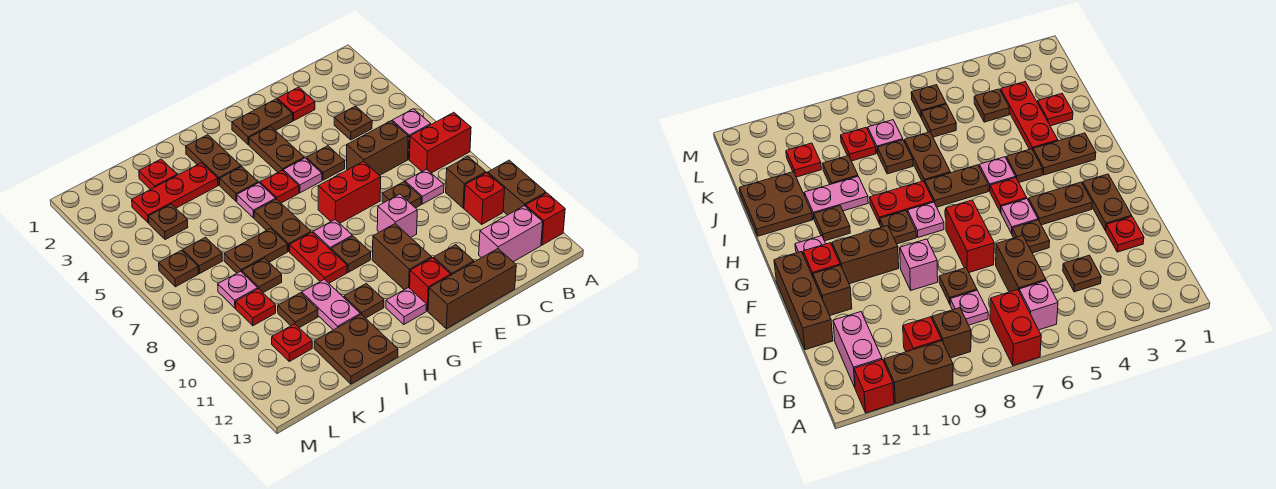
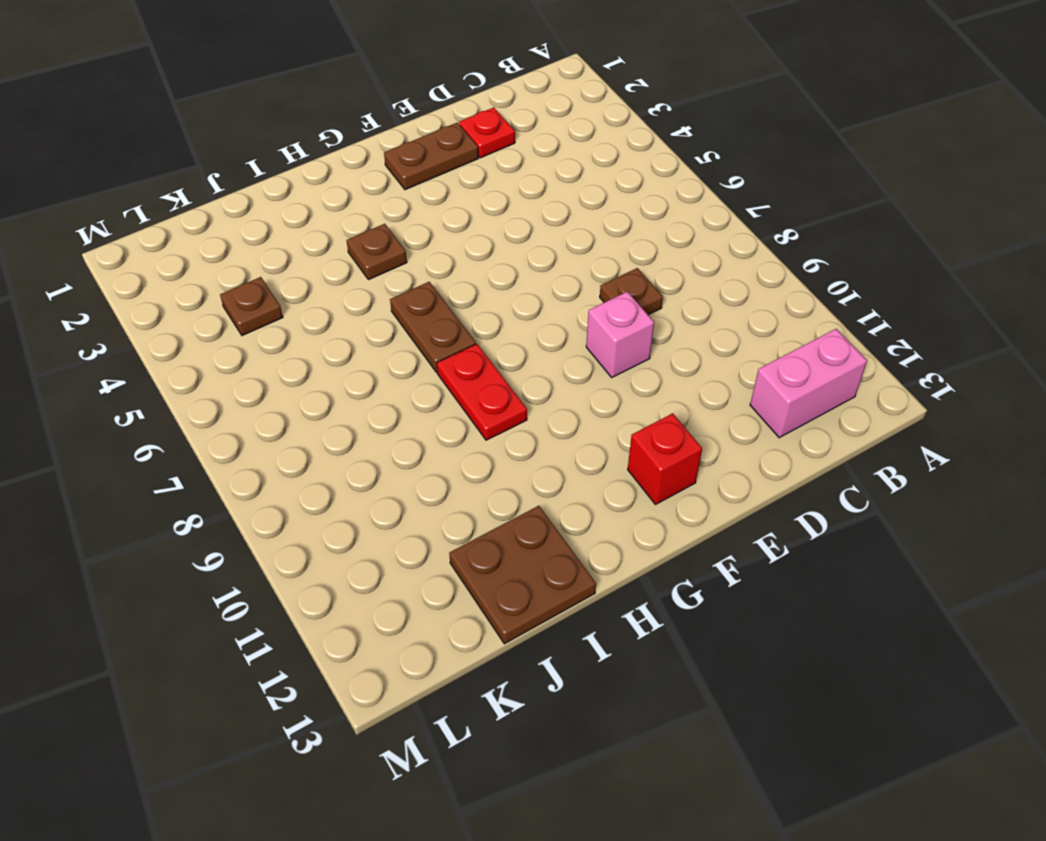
none -> red brick A7:B7 level 1
none -> brown brick A10:A11 level 1
none -> red brick A12 level 1
none -> pink brick B6 level 1

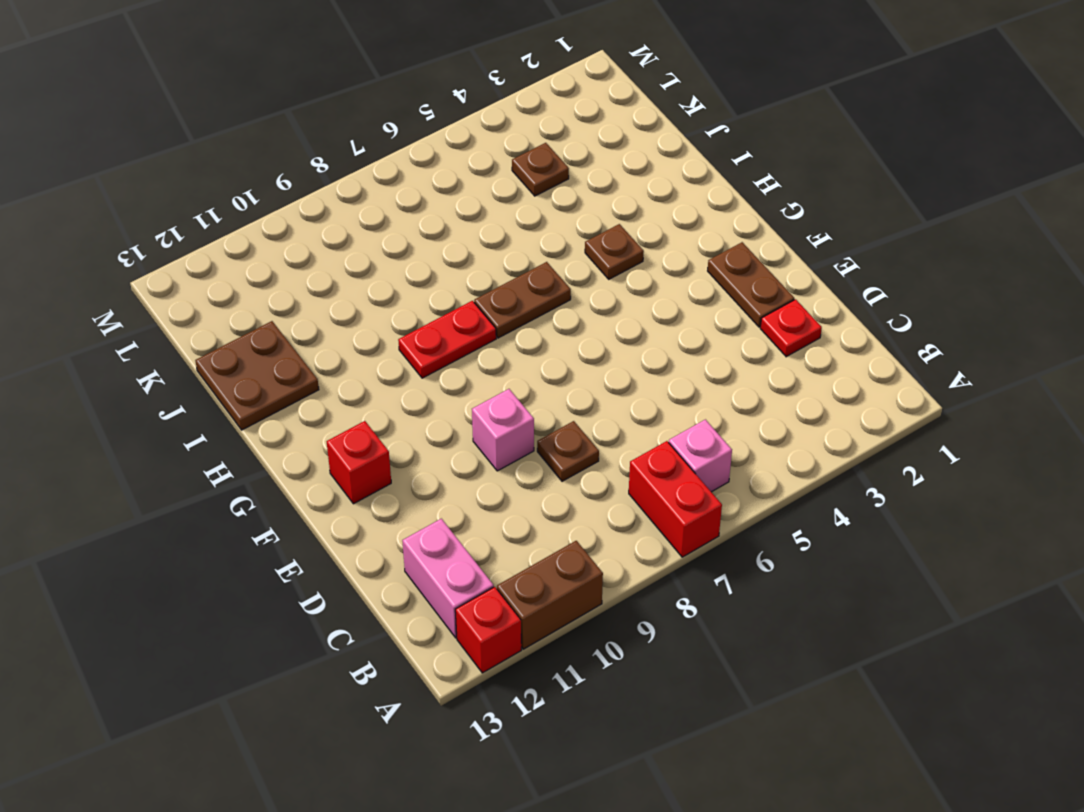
none -> brown brick B9 level 1
none -> red brick B10 level 1
none -> brown plate C4 level 1
none -> brown brick C6:D6 level 1

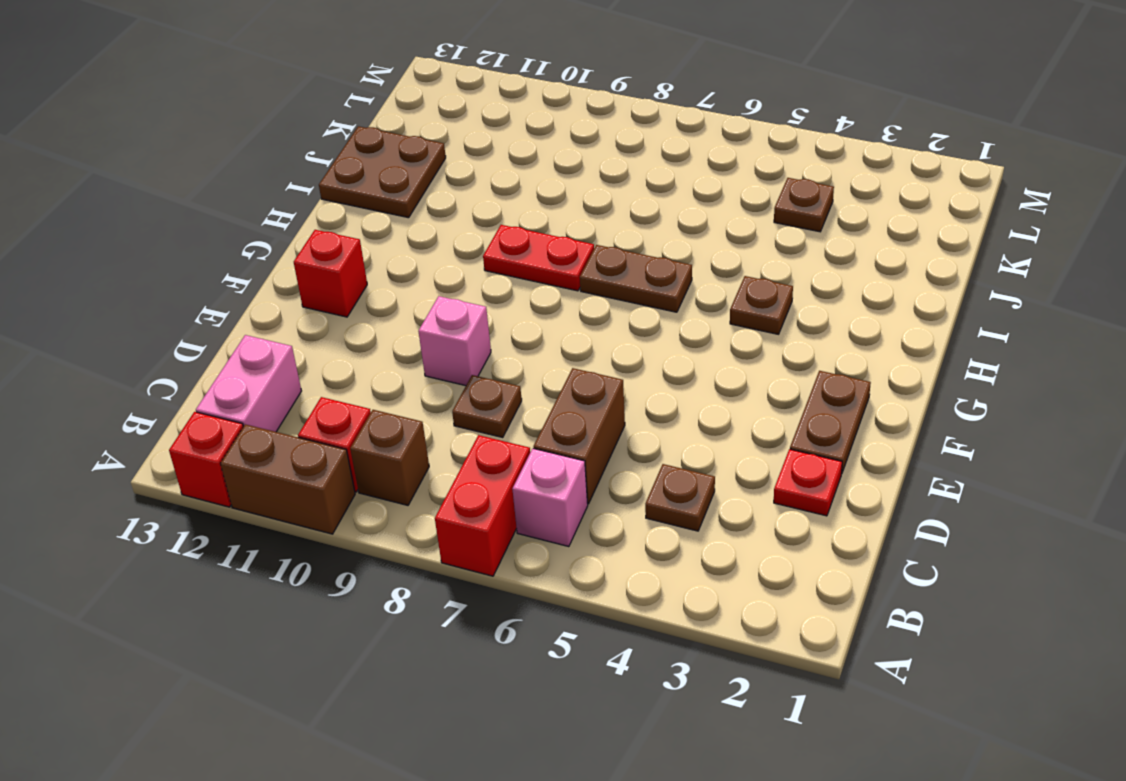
none -> pink plate C8 level 1
none -> brown brick D13:F13 level 1
none -> brown plate E5 level 1
none -> red brick E7:F7 level 1

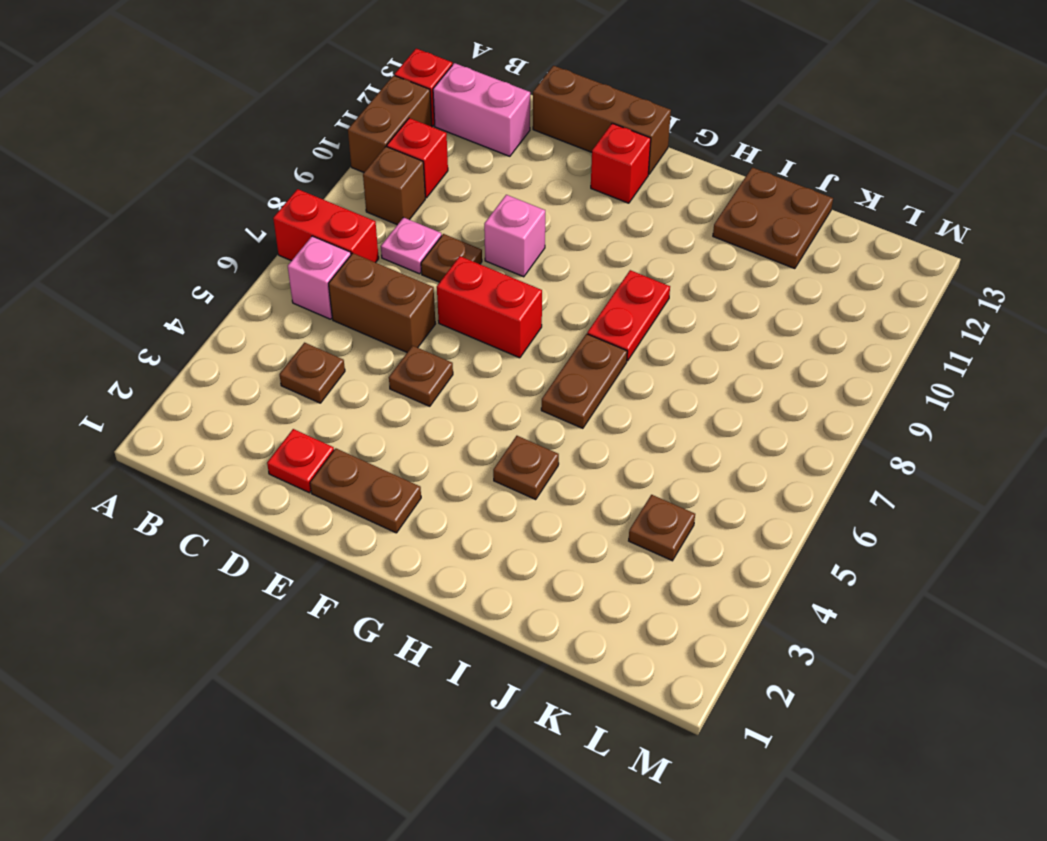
none -> brown brick E12 level 1
none -> brown plate F3:F4 level 1
none -> pink plate F5 level 1
none -> brown brick F10:F11 level 1

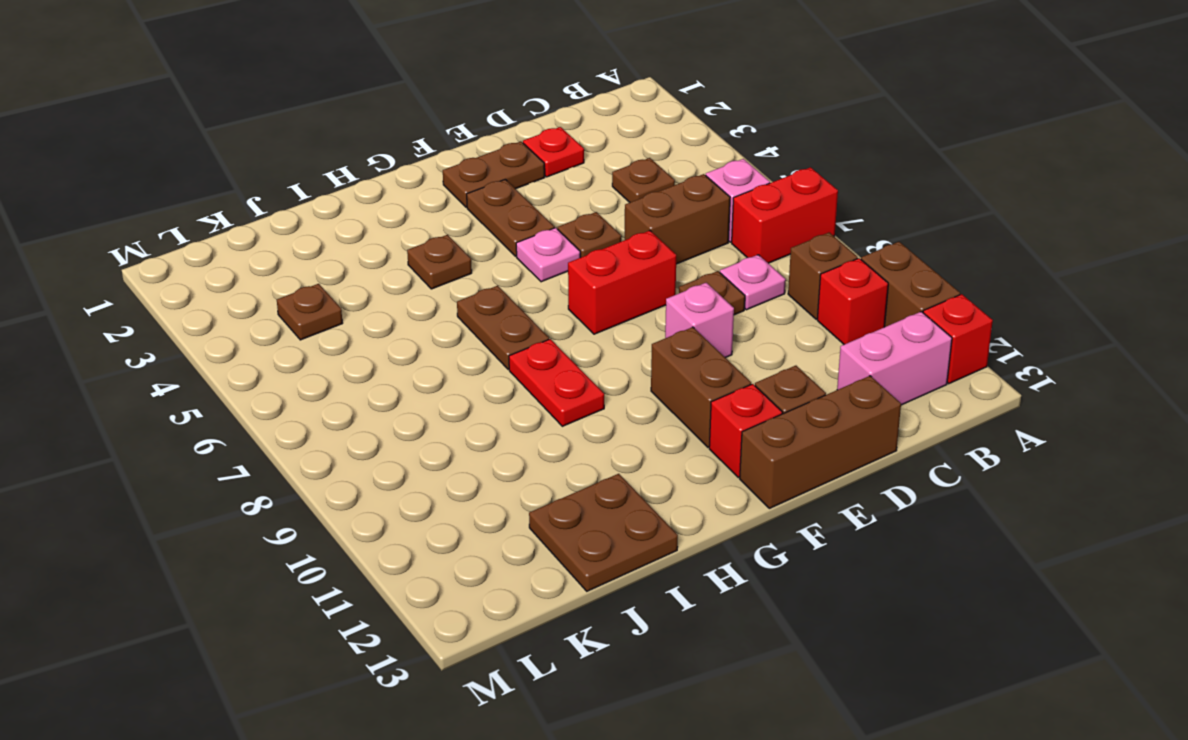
none -> red plate G5 level 1
none -> pink plate G8 level 1
none -> brown plate G9 level 1
none -> pink plate G12 level 1

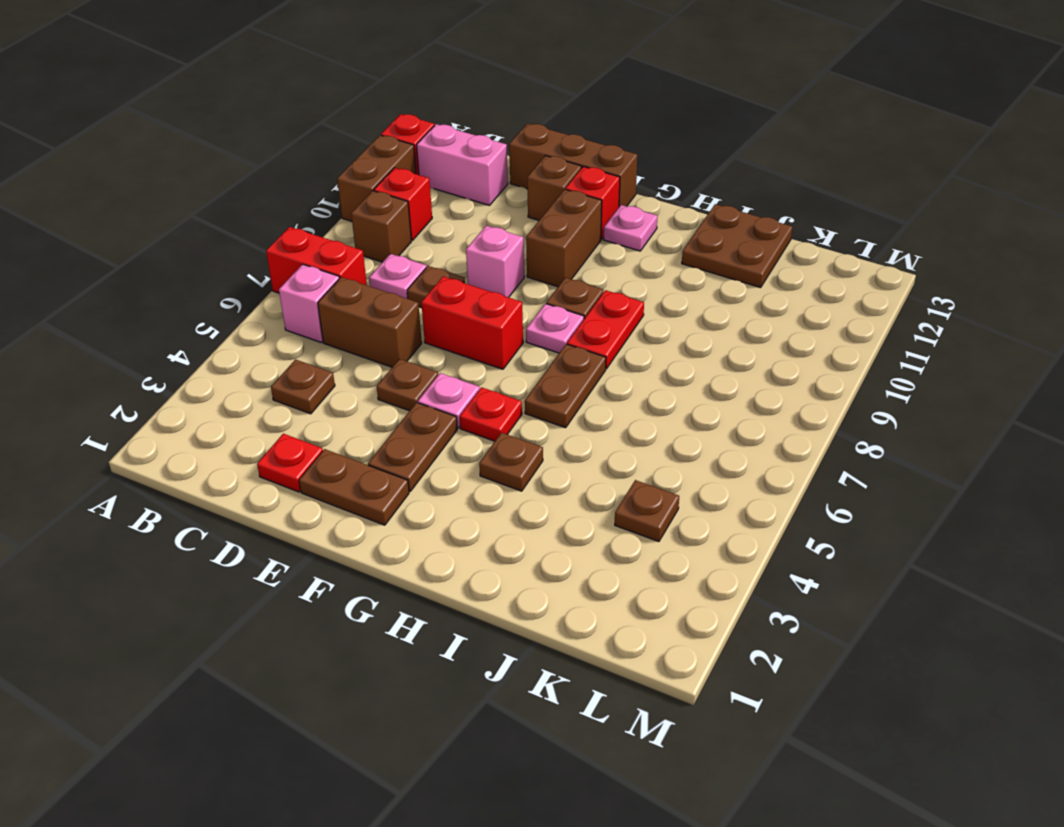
none -> brown plate H2:H3 level 1
none -> pink plate H5 level 1
none -> brown plate H11 level 1
none -> red plate I3:K3 level 1

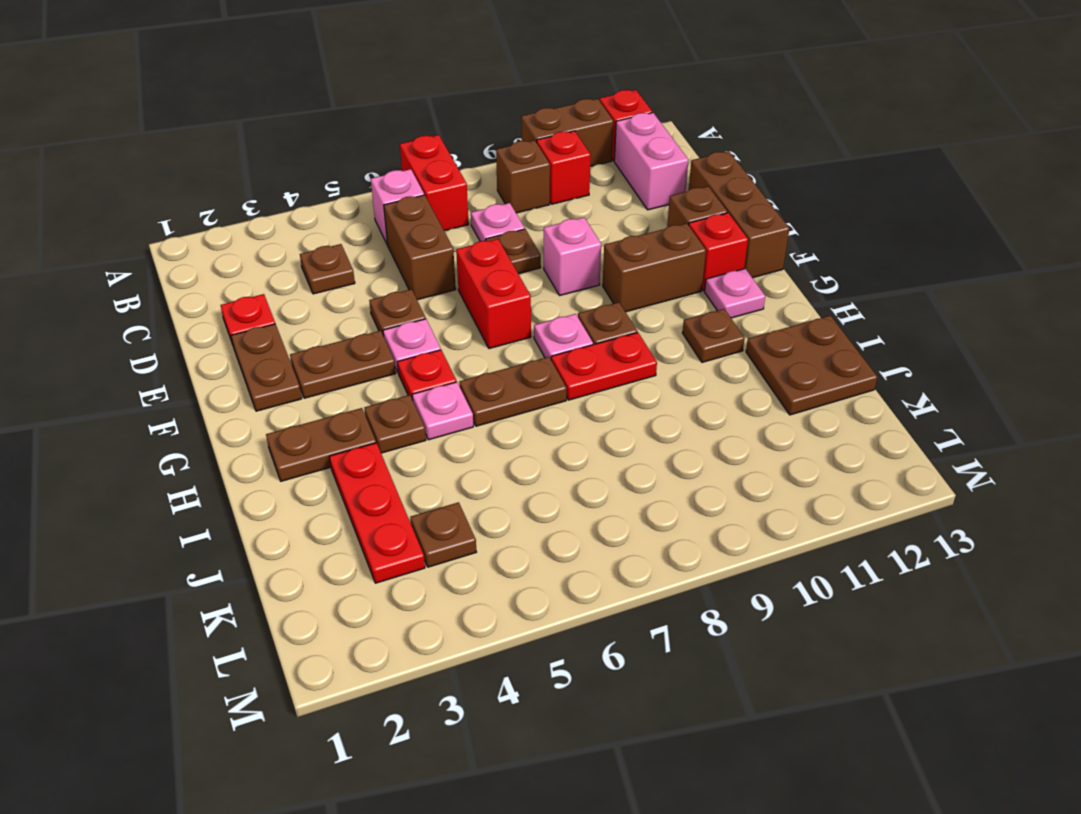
none -> brown plate I7:J7 level 1
none -> pink plate I10:I11 level 1
none -> red plate J2 level 1
none -> brown plate J8 level 1

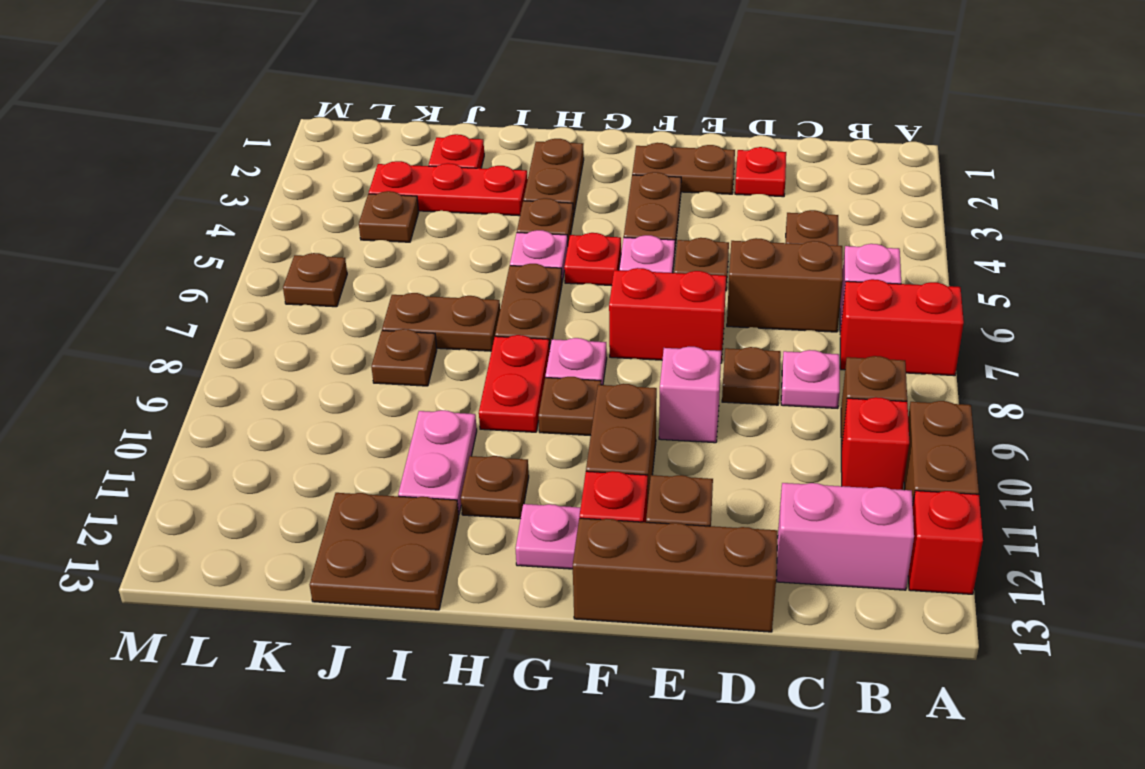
none -> brown plate J10 level 1
none -> brown plate K6 level 1
none -> pink plate K8 level 1
none -> red plate K9 level 1

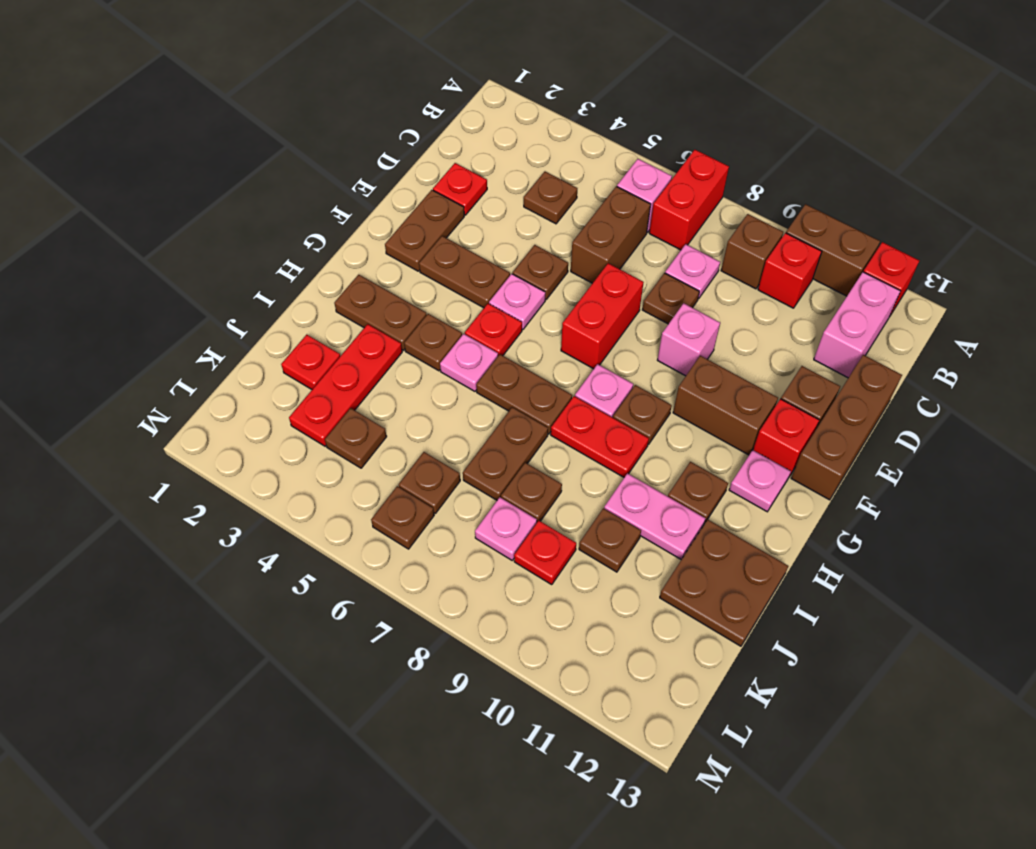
none -> red plate K11 level 1

